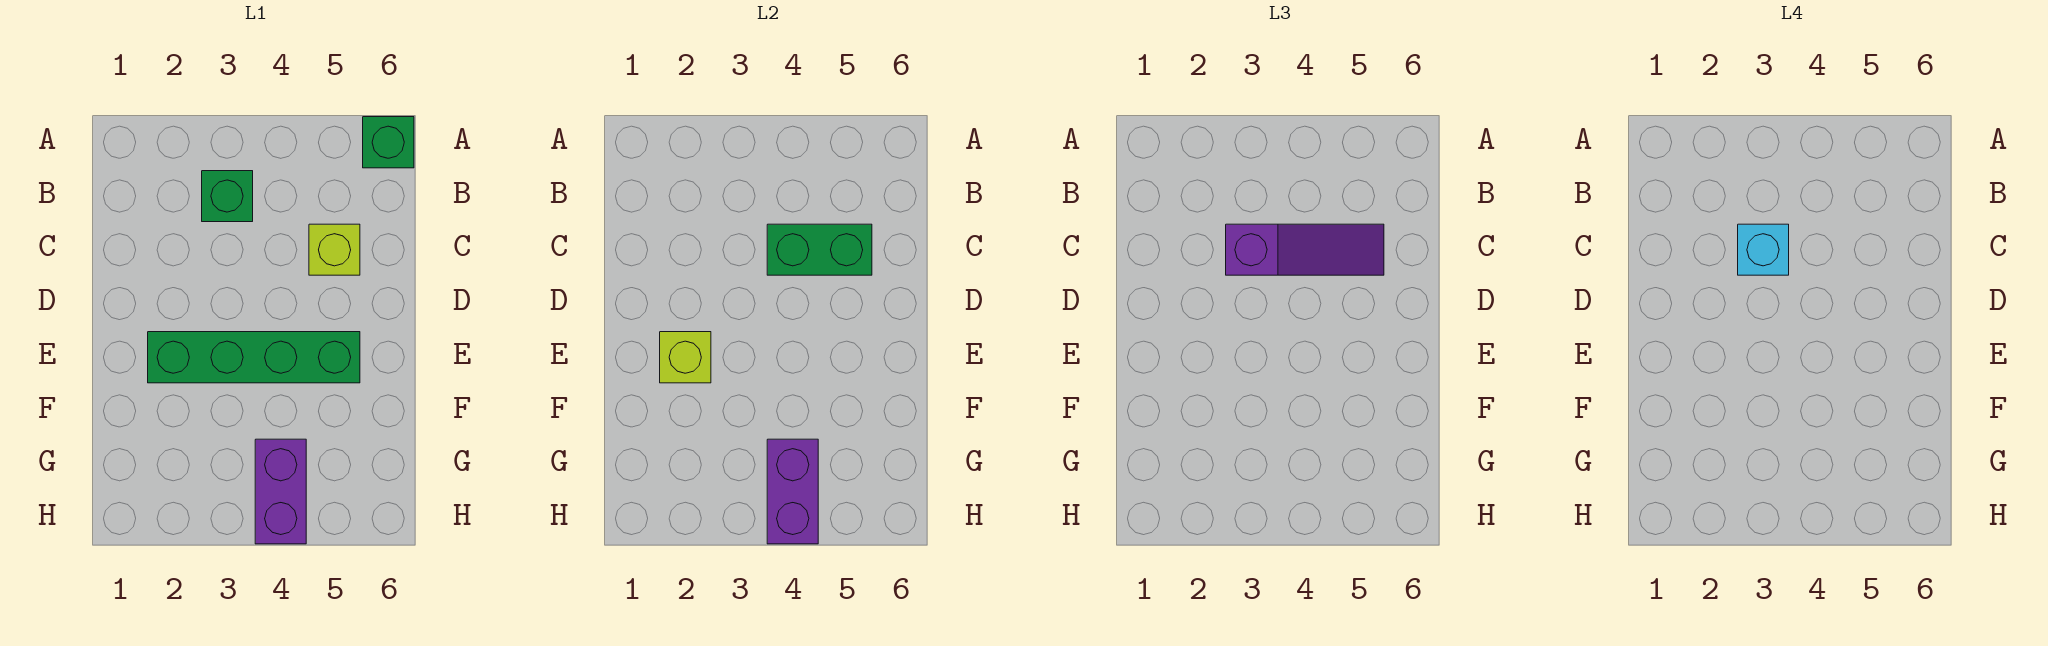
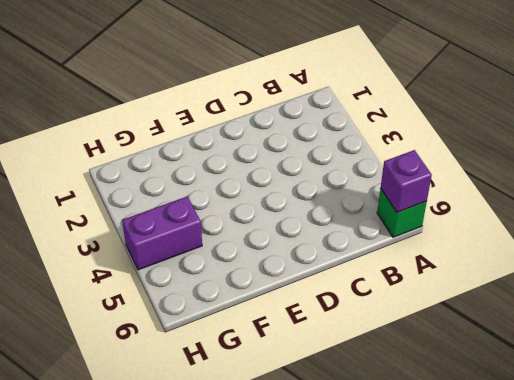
purple brick A6 level 2 -> none
none -> green brick B3 level 1
none -> lime brick C5 level 1

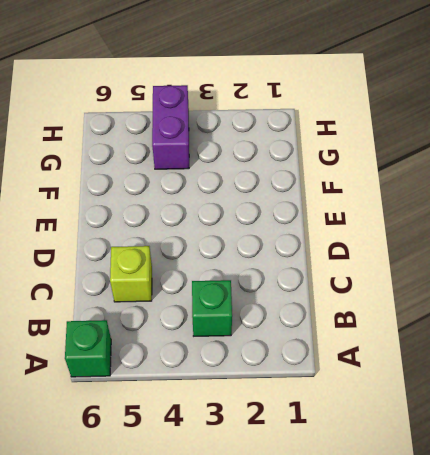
none -> green brick E2:E5 level 1
none -> green brick C4:C5 level 2

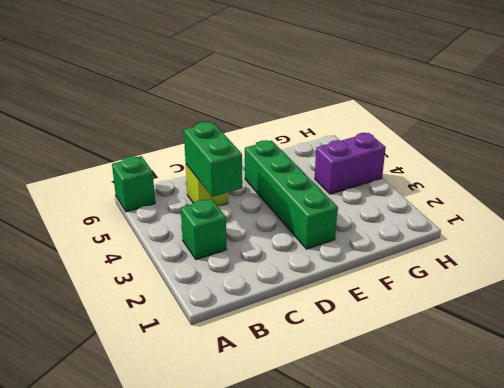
none -> lime brick E2 level 2
none -> purple brick G4:H4 level 2

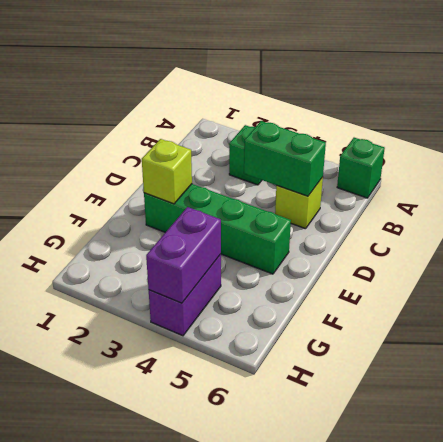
none -> purple slope C3:C5 level 3 top 3
none -> cyan brick C3 level 4

